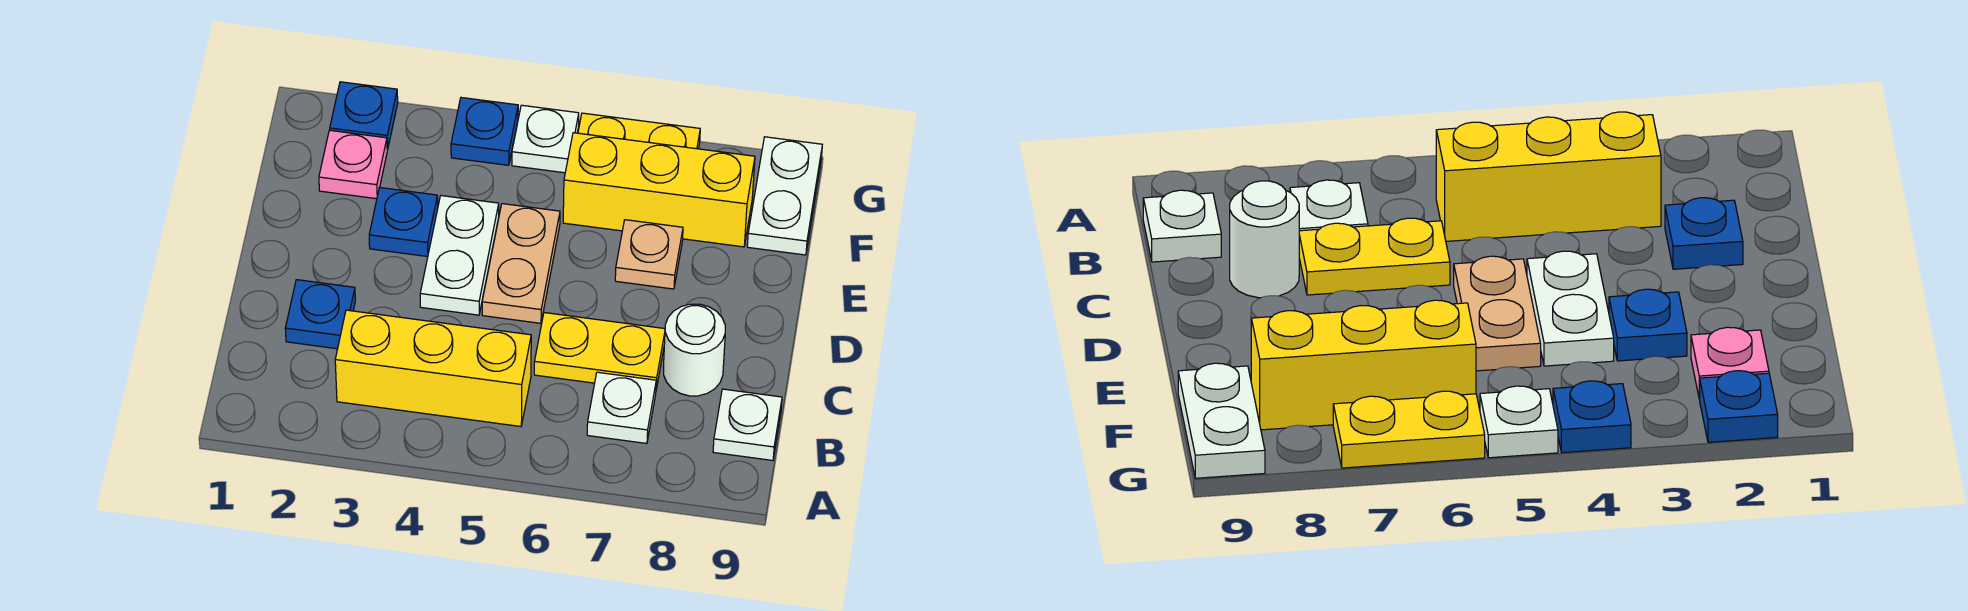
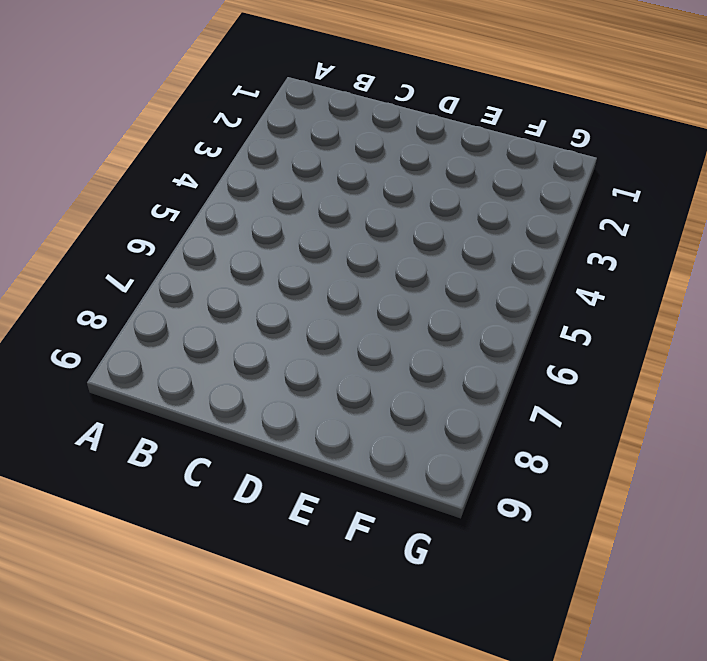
none -> yellow brick B3:B5 level 1
none -> white plate B7 level 1
none -> white plate B9 level 1

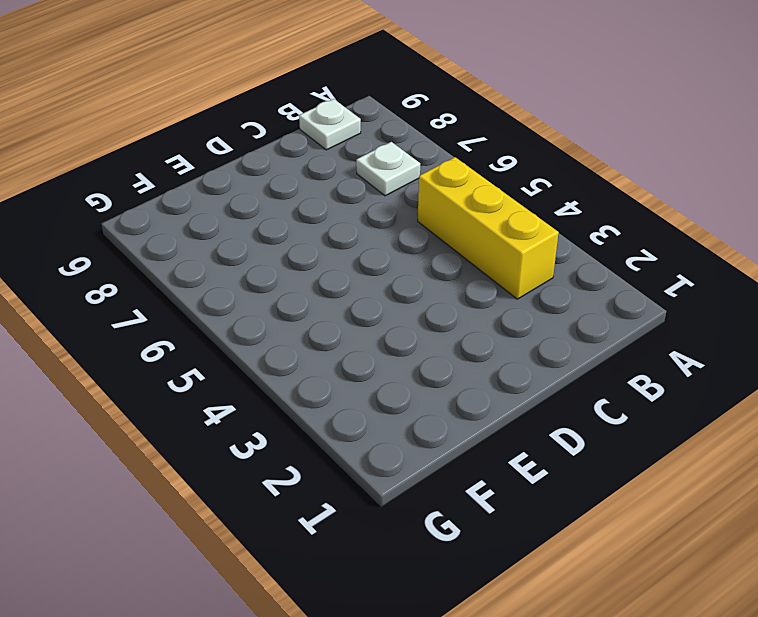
none -> blue plate C2 level 1
none -> yellow plate C6:C7 level 1
none -> white round brick C8 level 1

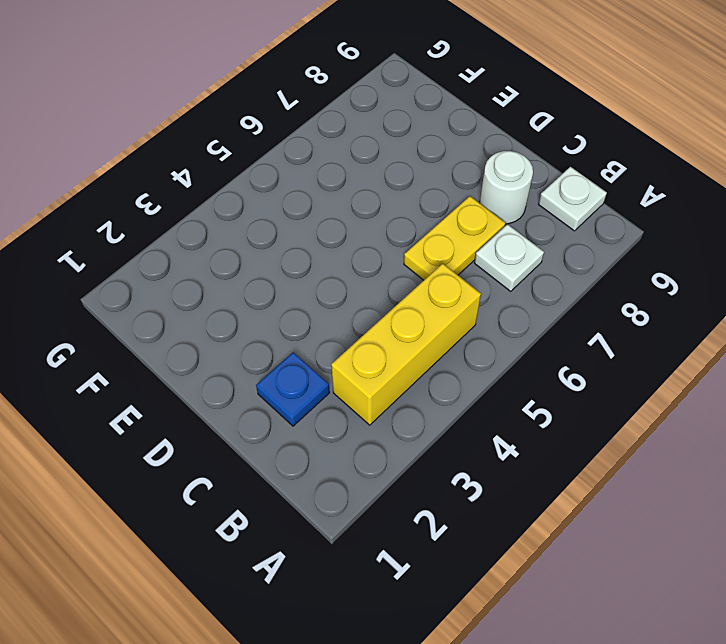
none -> white plate D4:E4 level 1
none -> tan plate D5:E5 level 1
none -> blue plate E3 level 1

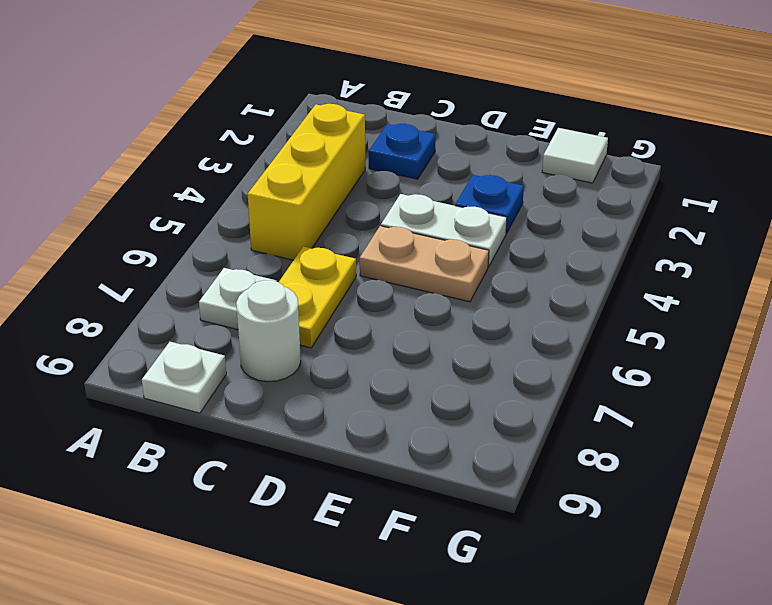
white tile F1 level 1 -> none
none -> tan plate E7 level 1
none -> pink plate F2 level 1
none -> yellow brick F6:F8 level 1

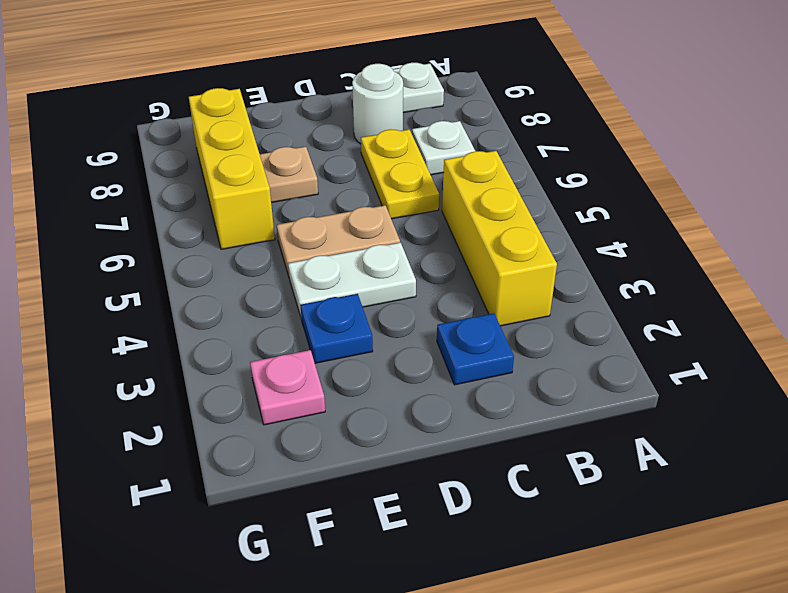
none -> white plate F9:G9 level 1
none -> blue plate G2 level 1
none -> blue plate G4 level 1

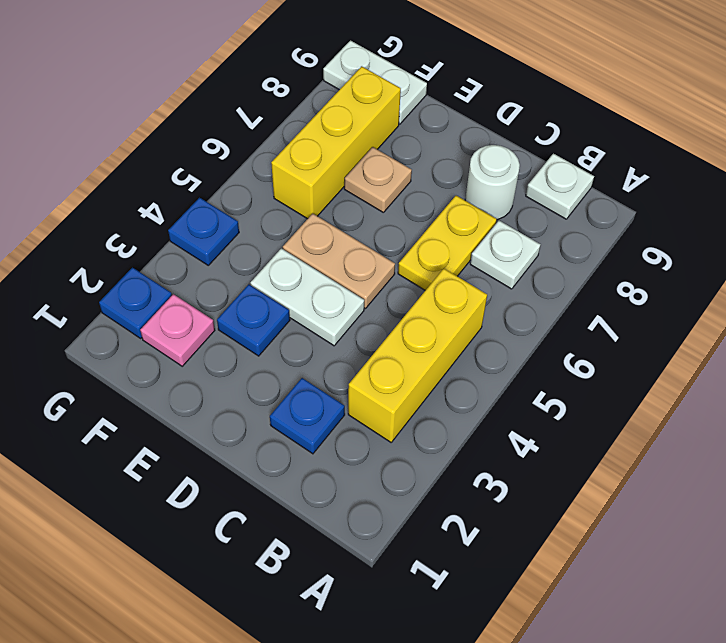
none -> white plate G5 level 1
none -> yellow plate G6:G7 level 1

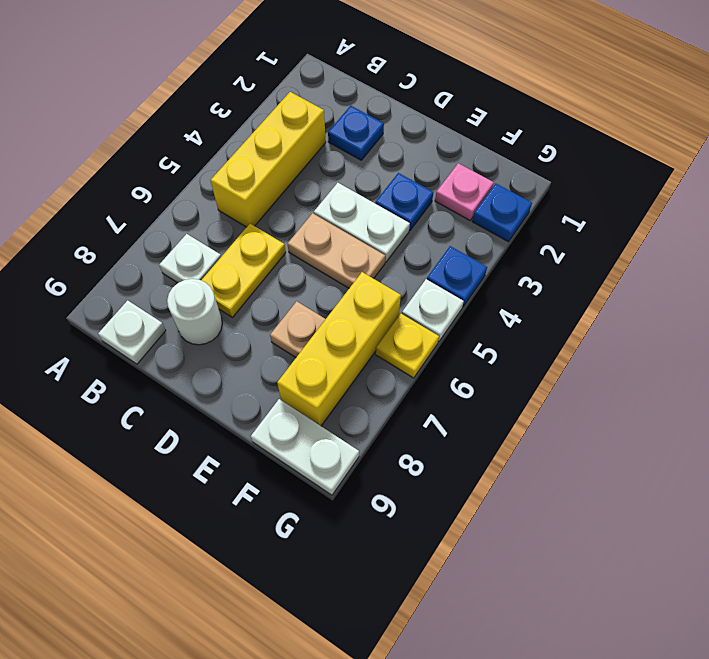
yellow plate G6 level 1 -> yellow plate G6:G7 level 1

